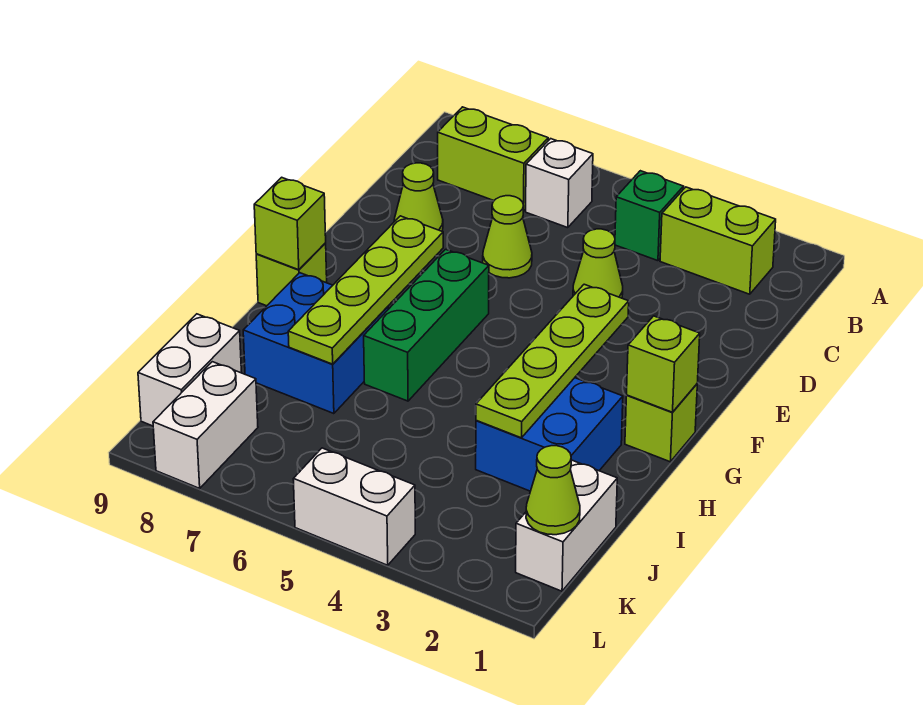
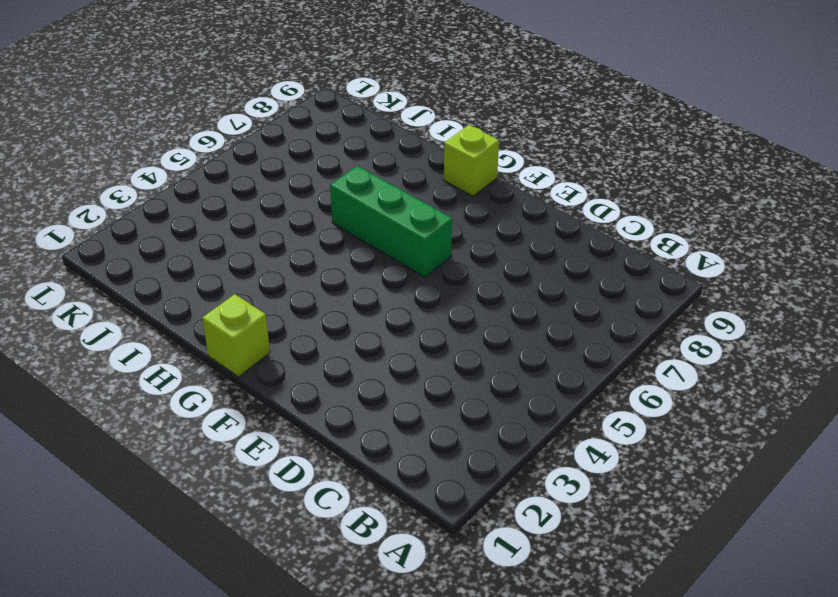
none -> lime brick B2:B3 level 1
none -> green brick B4 level 1
none -> white brick B6 level 1

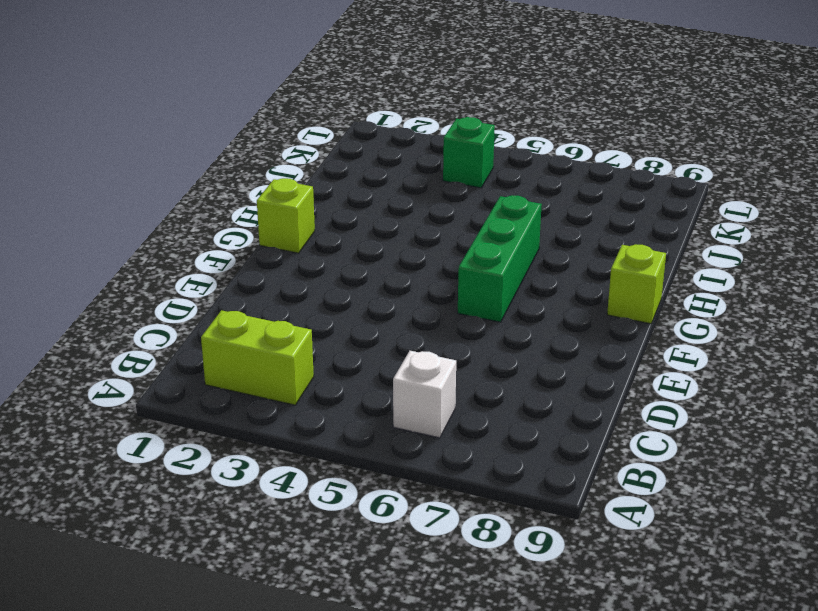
green brick K4 level 1 -> green brick B4 level 1
none -> lime brick B7:B8 level 1
none -> lime cone D4 level 1
none -> lime cone D6 level 1

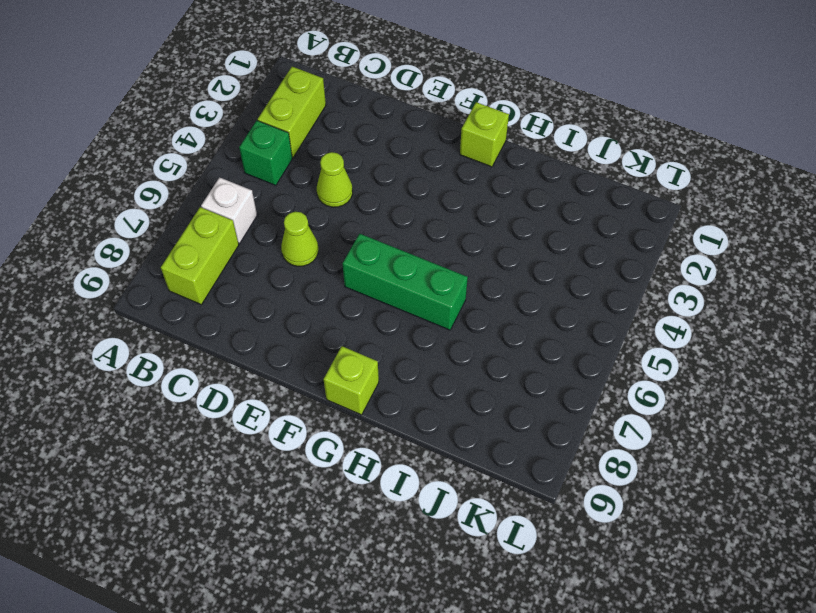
none -> lime cone D8 level 1
none -> blue brick H2:I3 level 1
none -> blue brick H7:I8 level 1

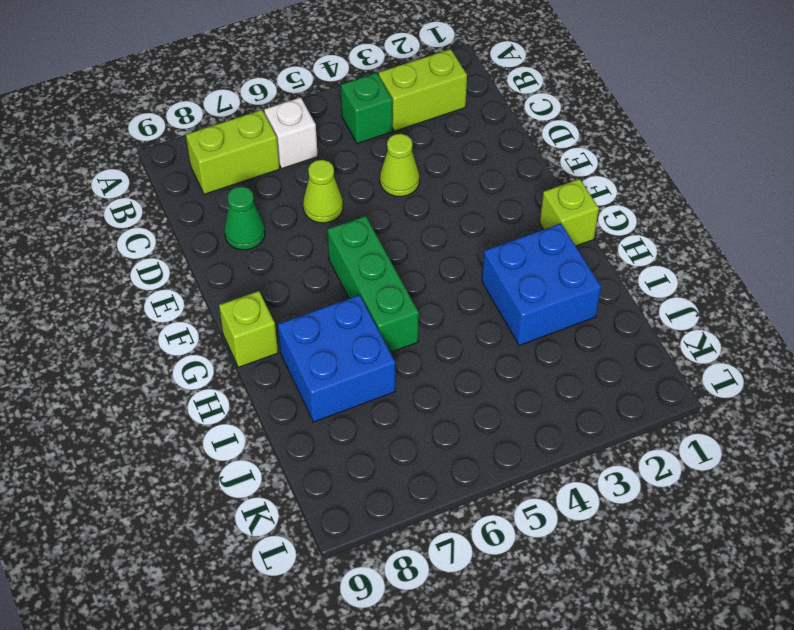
green cone D8 level 1 -> lime cone D8 level 1
none -> white brick J1:K1 level 1
none -> white brick J9:K9 level 1
none -> white brick K8:L8 level 1

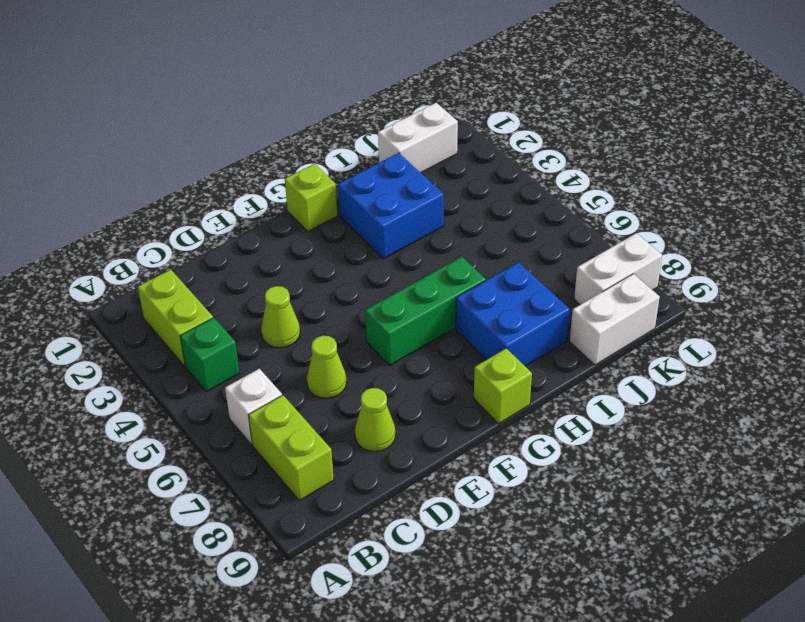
none -> white brick L4:L5 level 1
none -> lime plate F3:I3 level 2
none -> lime plate F7:I7 level 2

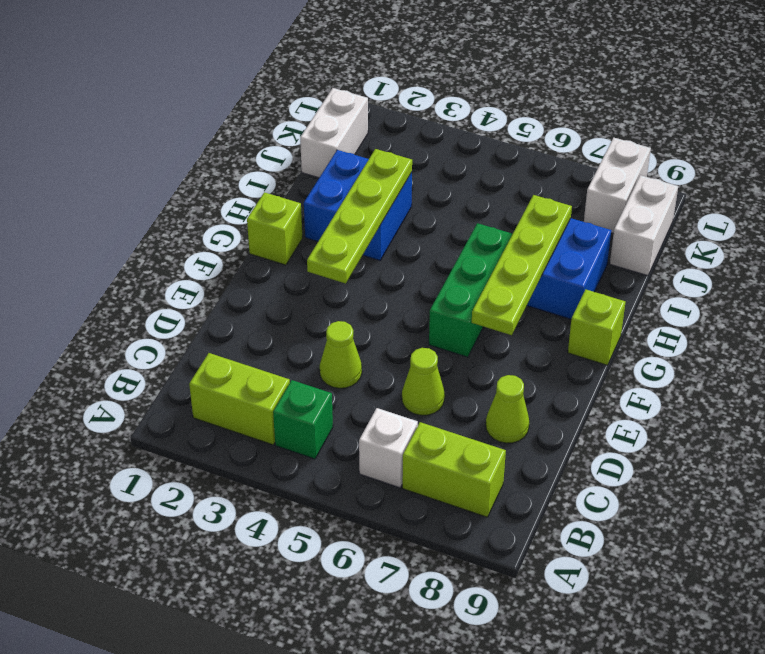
none -> white brick L4:L5 level 1
none -> lime brick G1 level 2
none -> lime brick G9 level 2

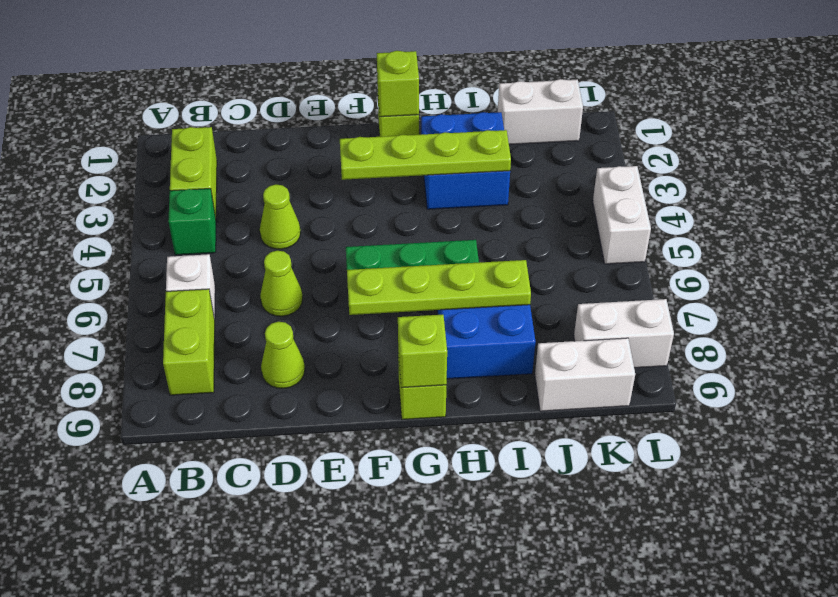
none -> lime cone K1 level 2

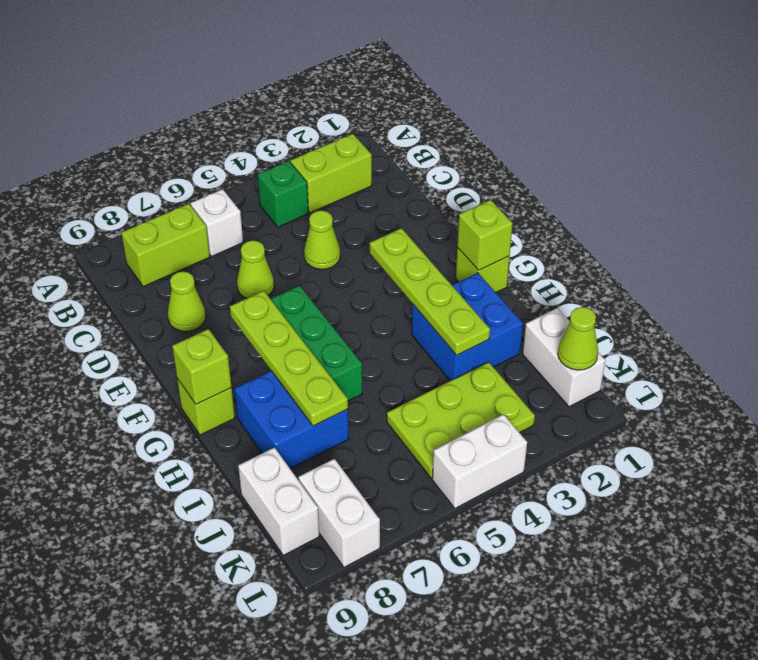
lime plate J3:K5 level 1 -> none

